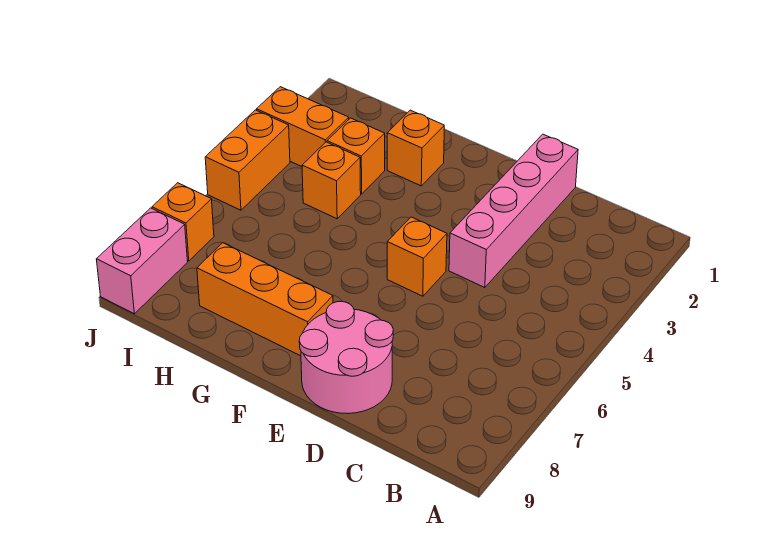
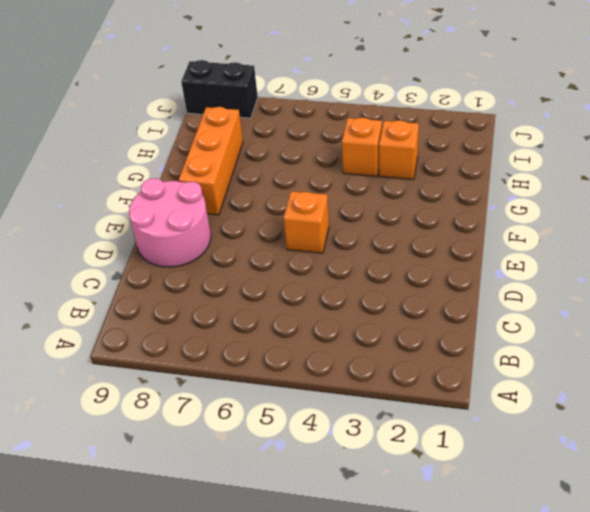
black brick J8:J9 level 1 -> pink brick J8:J9 level 1
none -> pink brick D1:D4 level 1
none -> orange brick G2 level 1

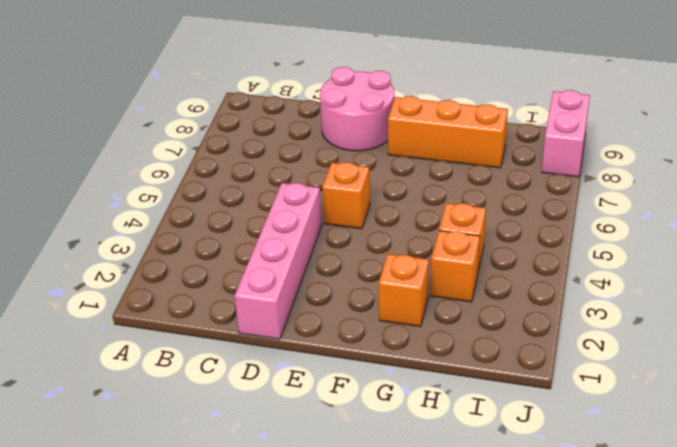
none -> orange brick I3:J3 level 1
none -> orange brick J4:J5 level 1

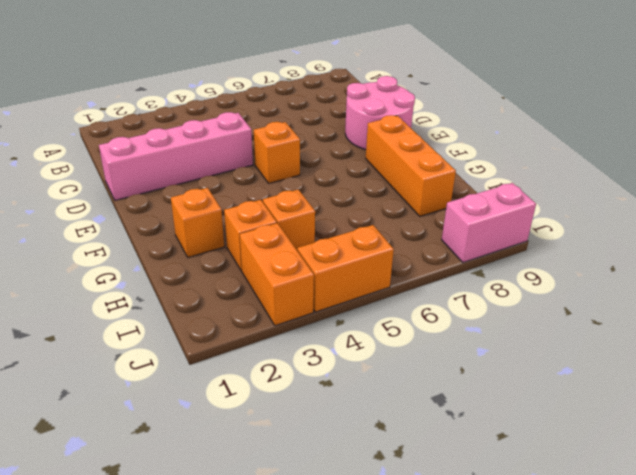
none -> orange brick J7 level 1

